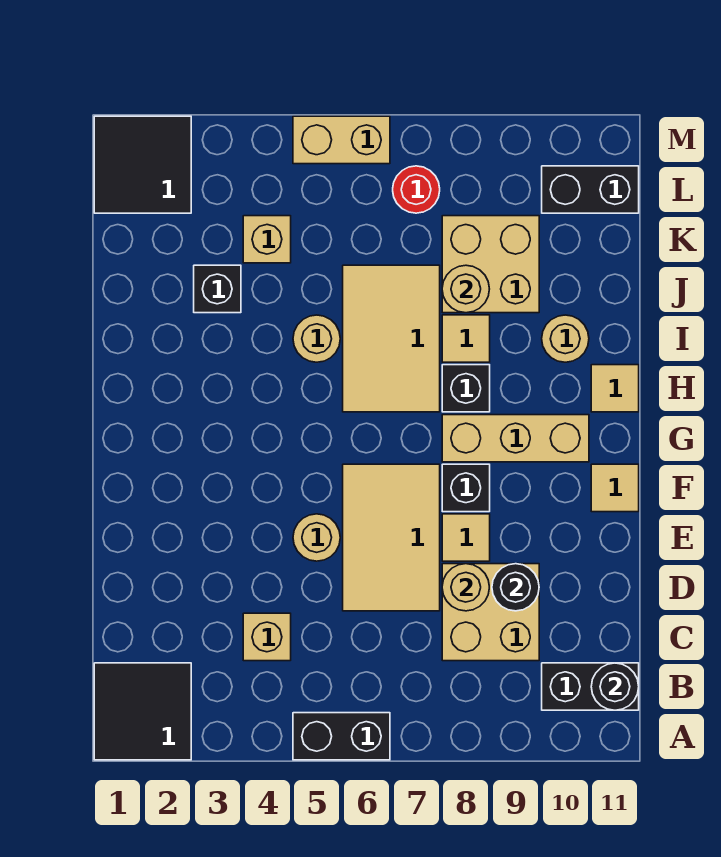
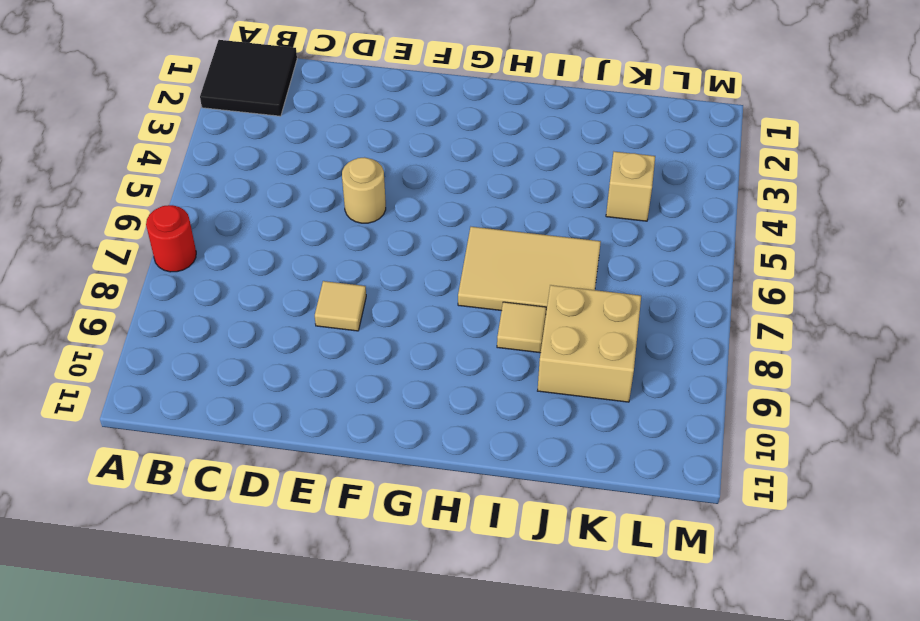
red round brick A7 level 1 -> red round brick L7 level 1
none -> black brick A5:A6 level 1
none -> black brick B10:B11 level 1
none -> tan brick C4 level 1

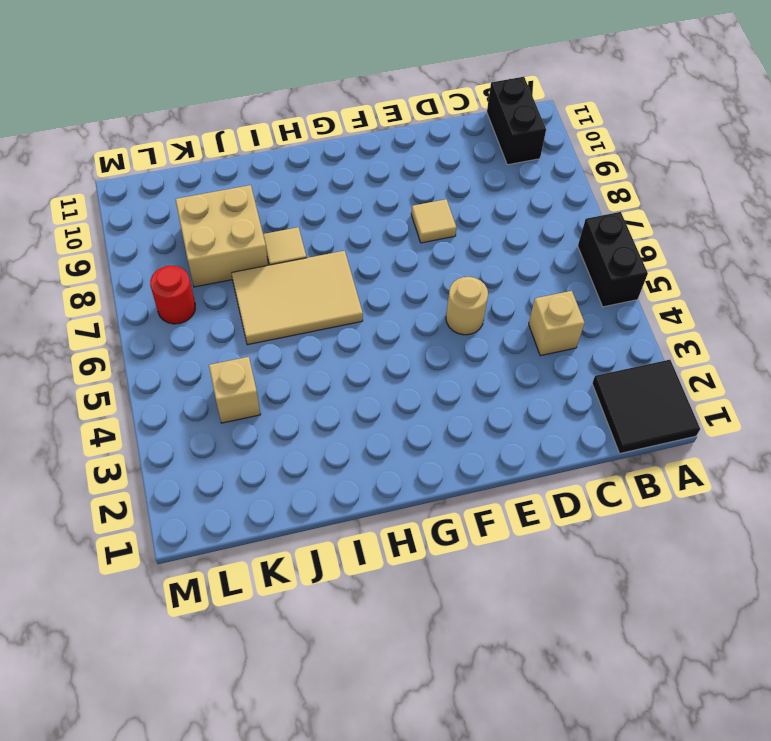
none -> tan brick C8:D9 level 1
none -> tan tile D6:F7 level 1
none -> black brick F8 level 1

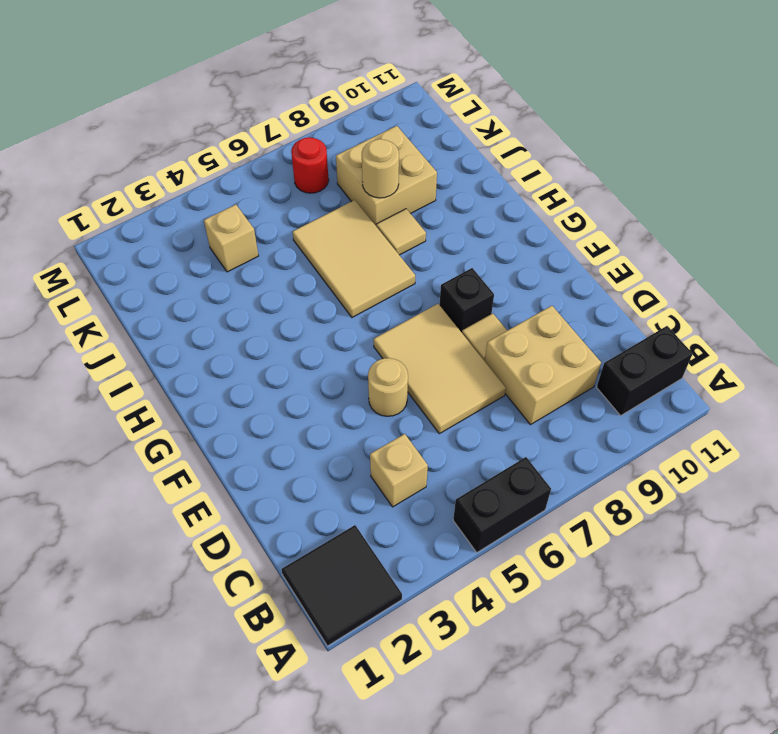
none -> tan tile F11 level 1
none -> tan brick G8:G10 level 1
none -> black brick H8 level 1

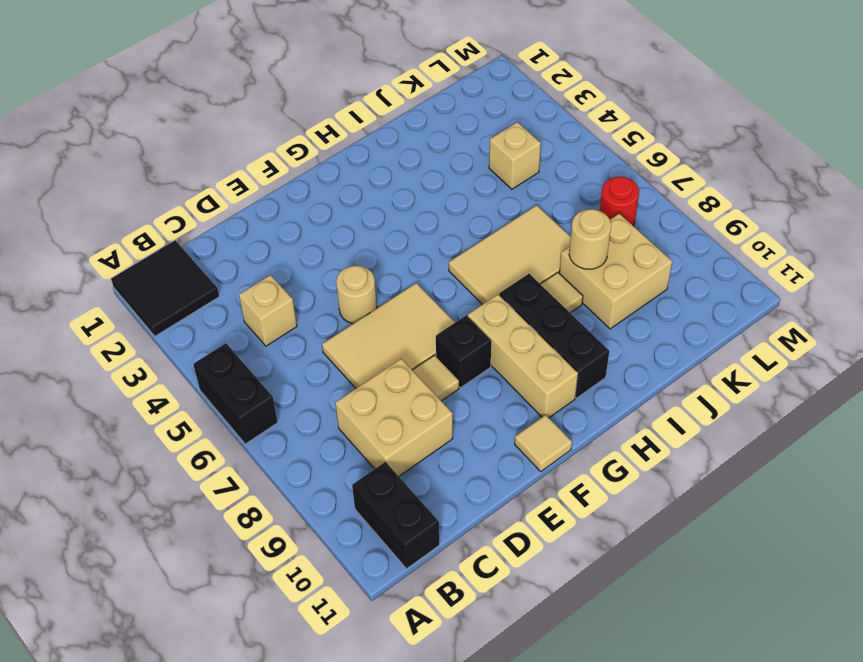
black brick H8:H10 level 1 -> black brick H8 level 1
none -> tan tile H11 level 1
none -> tan round brick I5 level 1
none -> tan round brick I10 level 1

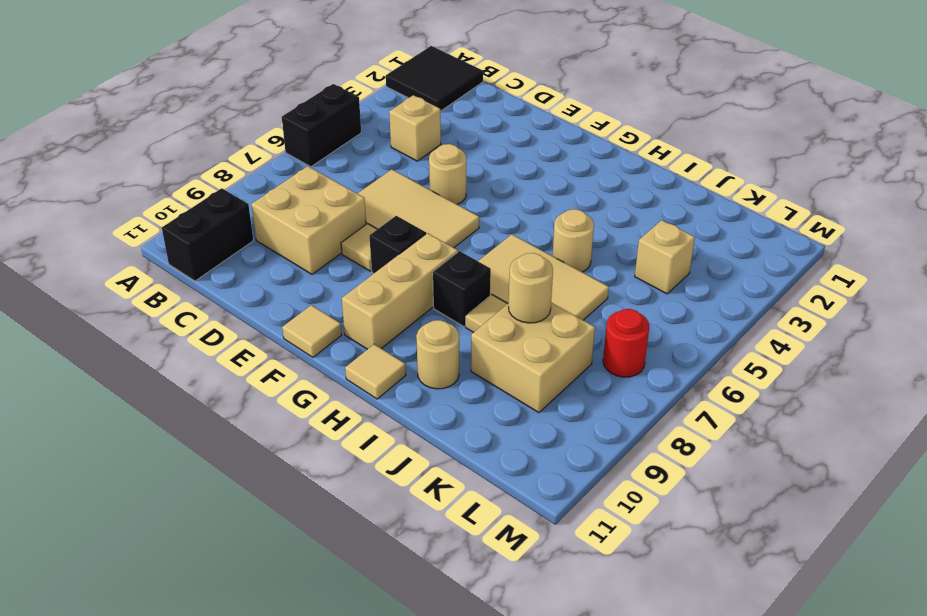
none -> black brick J3 level 1
none -> black tile L1:M2 level 1
none -> black brick L10:L11 level 1

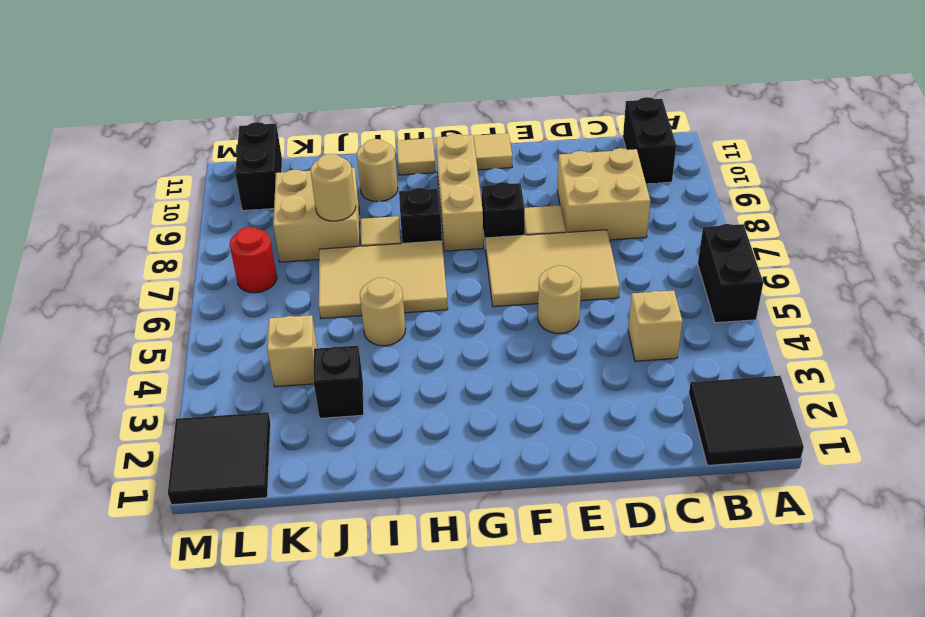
none -> tan brick M5:M6 level 1
none -> black round brick B11 level 2
none -> tan round brick D8 level 2

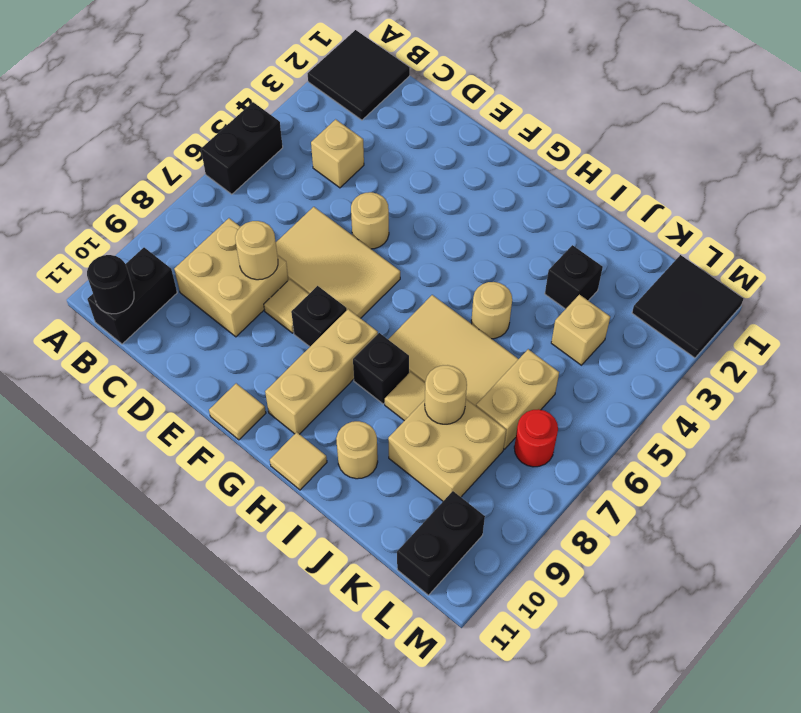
tan brick K6:K7 level 1 -> tan brick M5:M6 level 1
none -> black round brick D9 level 2

